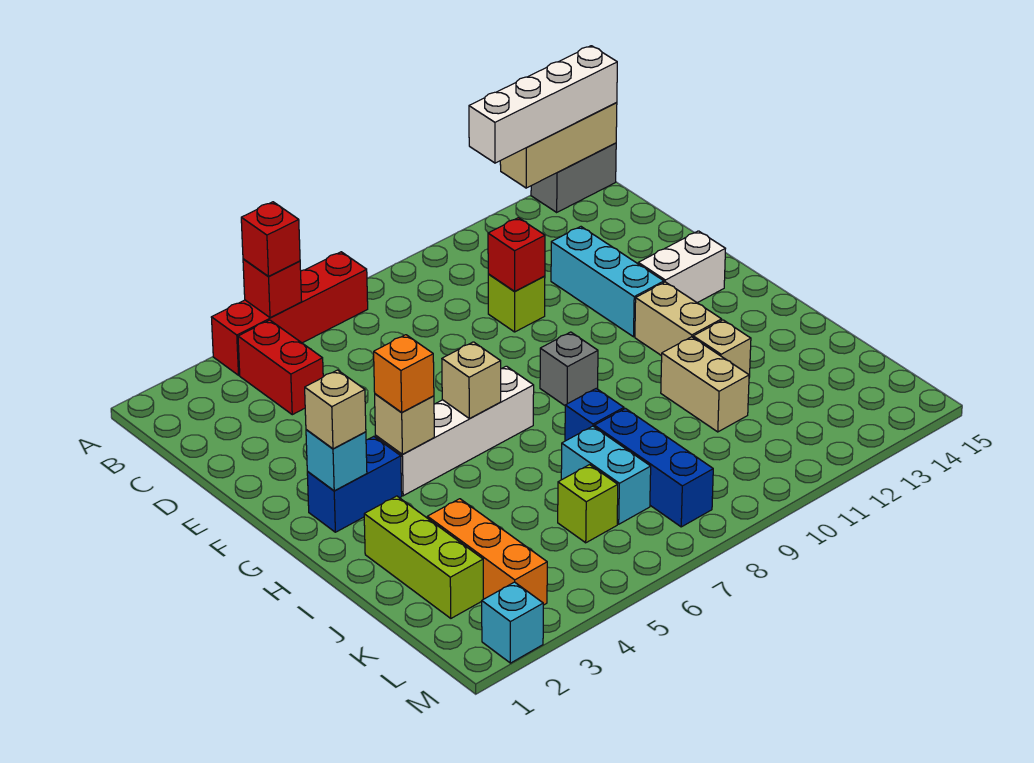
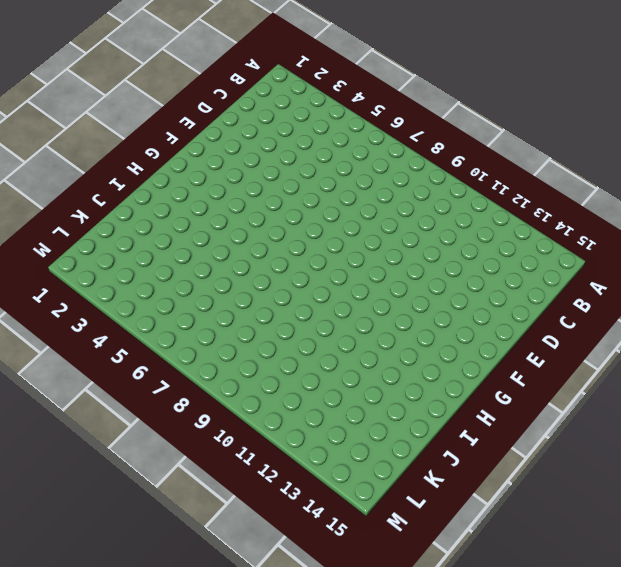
none -> red brick A4:A7 level 1
none -> grey brick A14:A15 level 1
none -> red brick B4:C4 level 1

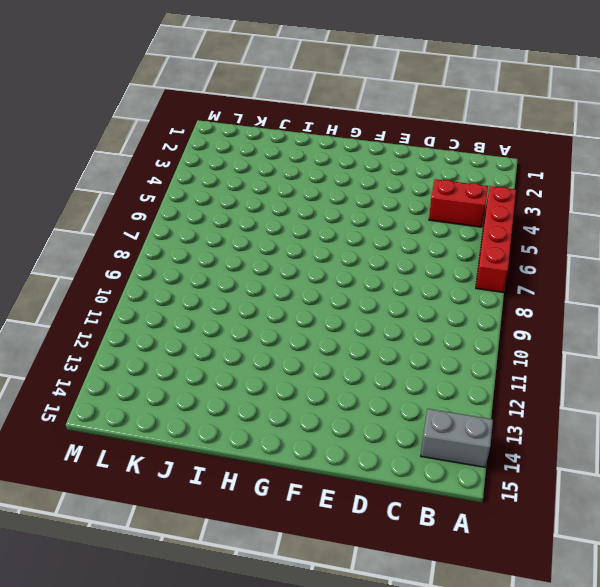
grey brick A14:B14 level 1 -> grey brick A14:A15 level 1
none -> lime brick D10 level 1
none -> cyan brick D12:F12 level 1
none -> white brick F13:F14 level 1

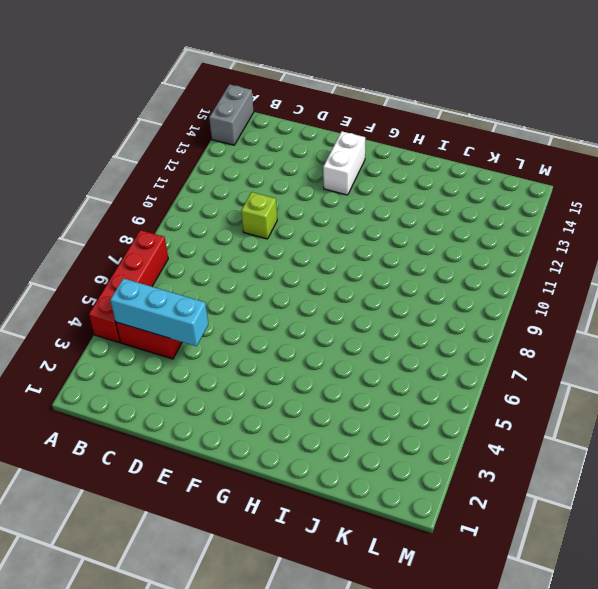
cyan brick B4:D4 level 2 -> cyan brick D12:F12 level 1
none -> blue brick G2:G3 level 1
none -> white brick G4:G7 level 1
none -> grey brick G9 level 1

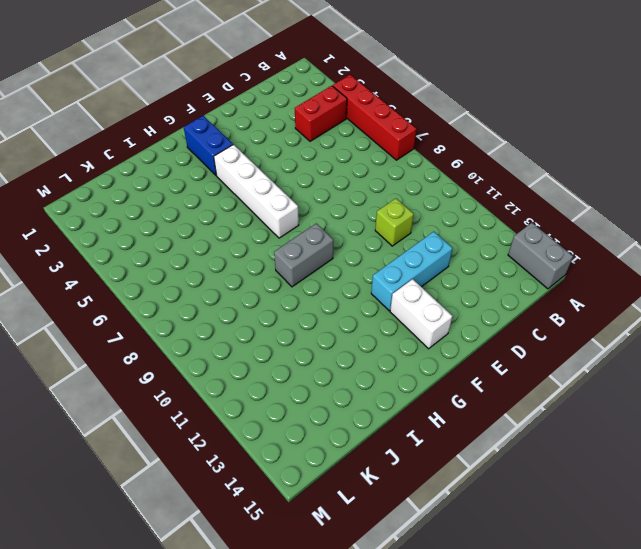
grey brick G9:H9 level 1 -> grey brick G9 level 1
none -> tan brick G12:H12 level 1
none -> lime brick I2:K2 level 1
none -> blue brick I8 level 1

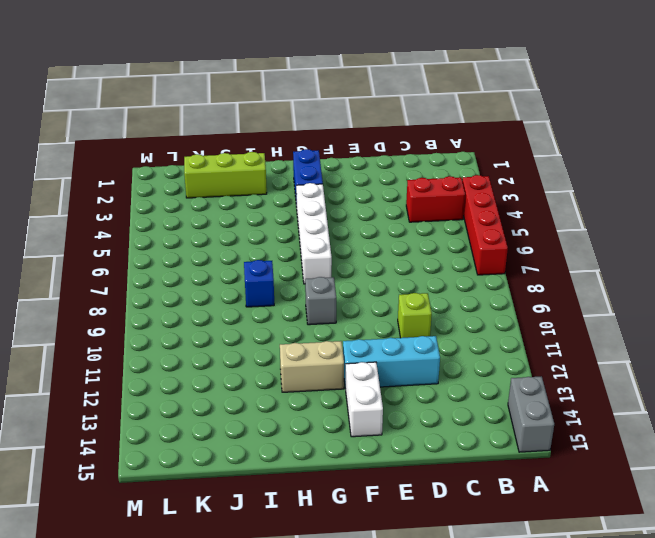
none -> tan brick I11:J11 level 1
none -> tan brick I12 level 1
none -> orange brick J3:L3 level 1

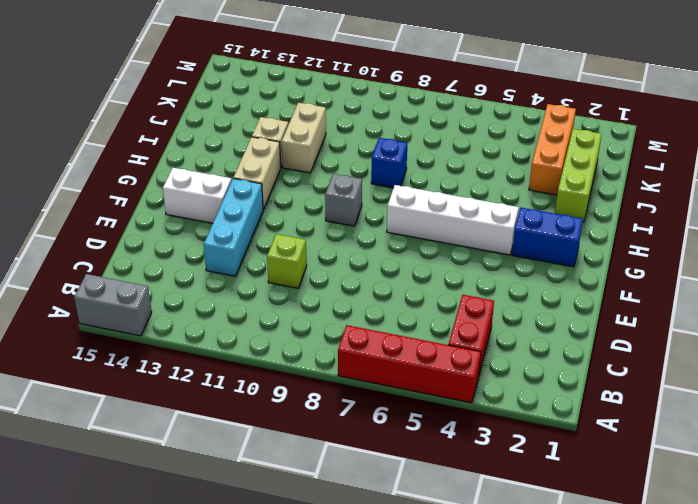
none -> cyan brick J7:K7 level 1
none -> blue brick J8:L8 level 1
none -> lime brick K6 level 1

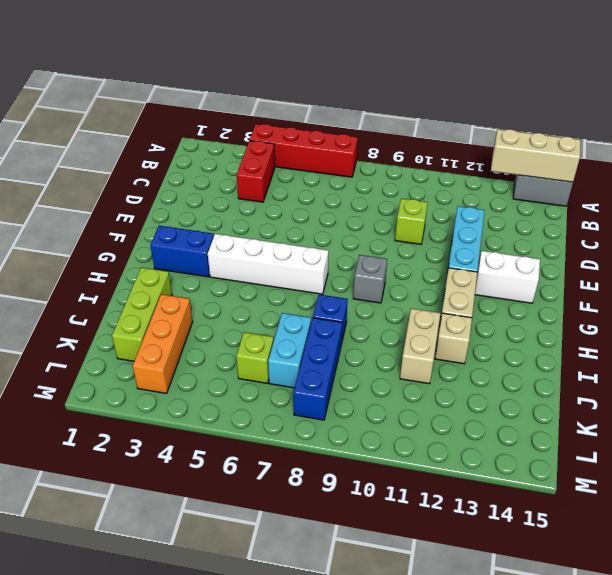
none -> cyan brick M2 level 1
none -> red brick A5 level 2
none -> red brick D10 level 2

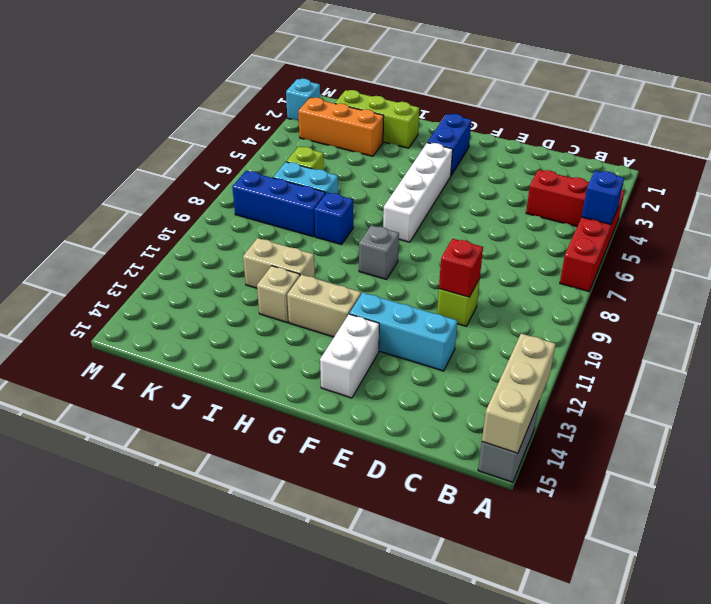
blue brick A5 level 2 -> red brick A5 level 2
none -> cyan brick G2 level 2
none -> tan brick G4 level 2
none -> tan brick G6 level 2

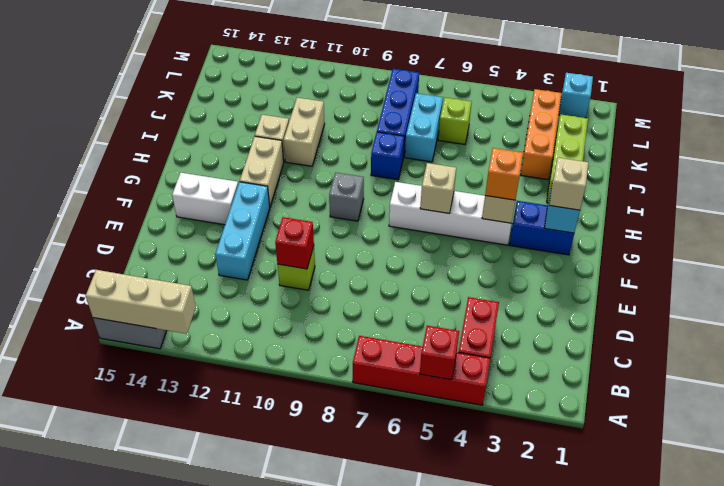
none -> red brick A5 level 3
none -> white brick A12:A15 level 3

